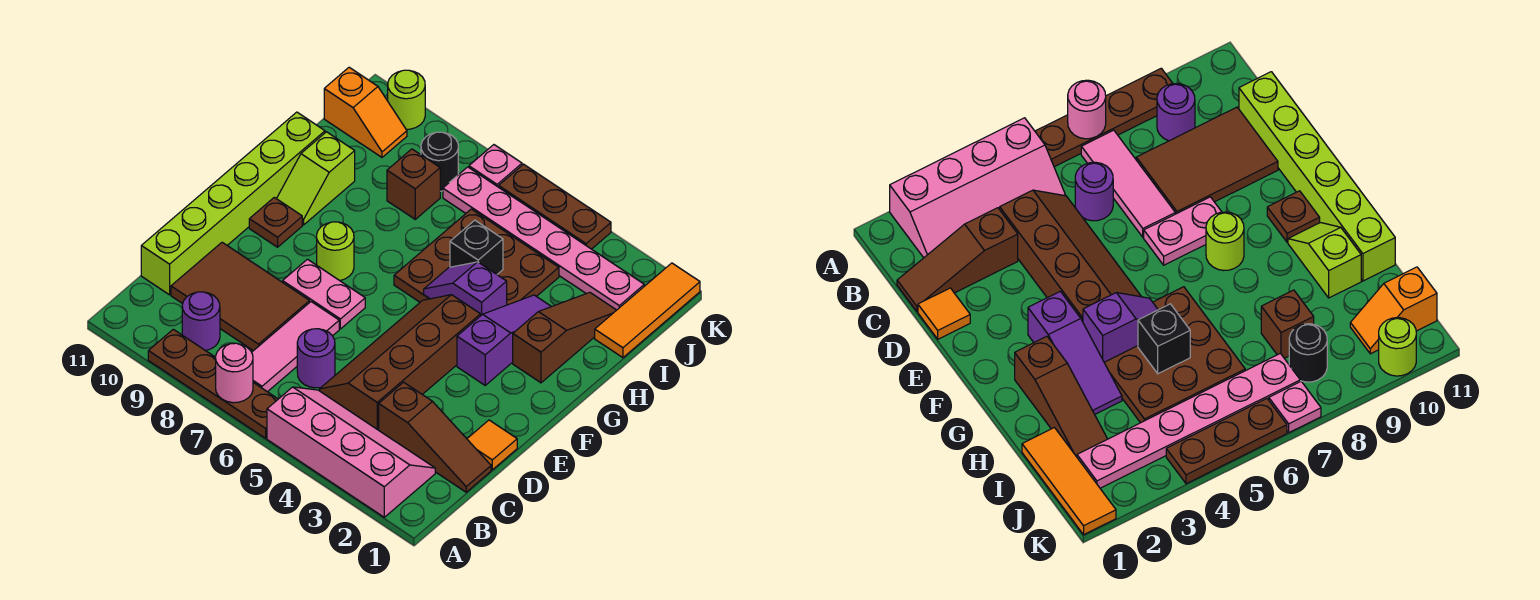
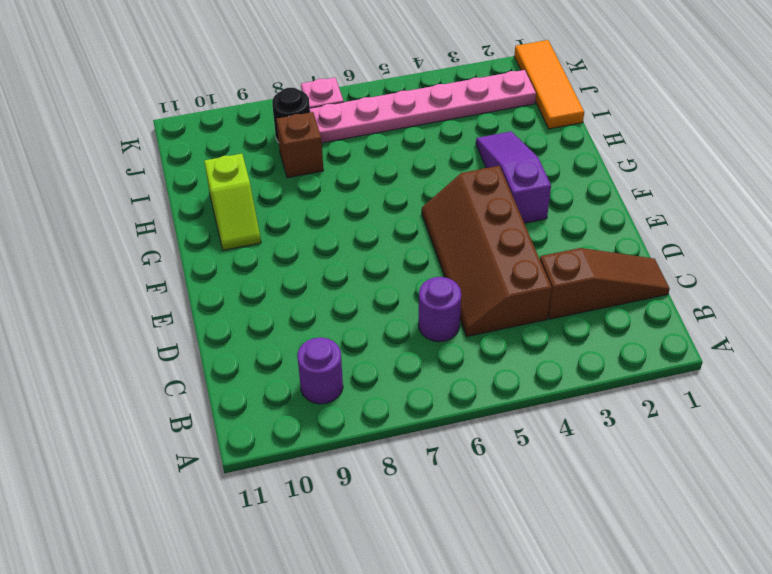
none -> pink slope A2:B5 level 1 top A
none -> brown plate A6:A9 level 1
none -> pink tile B7:D7 level 1

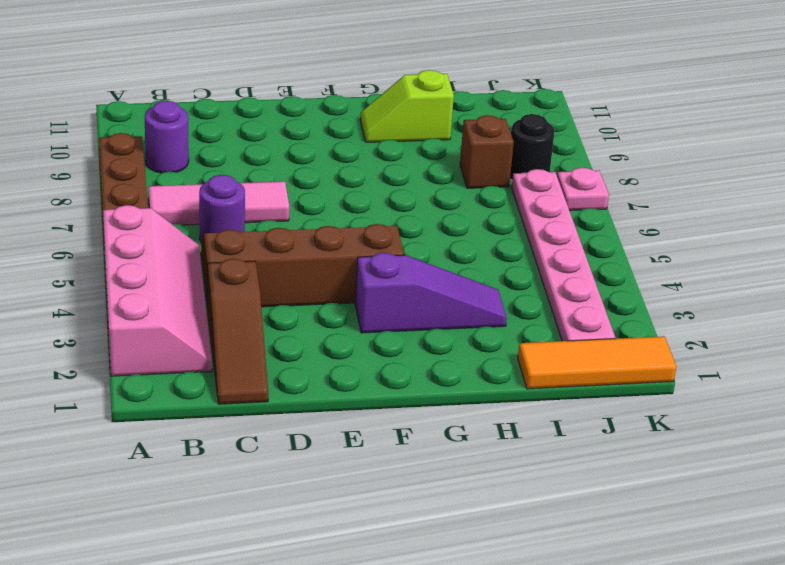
none -> brown tile C8:D10 level 1
none -> lime brick C11:H11 level 1
none -> orange tile D1 level 1

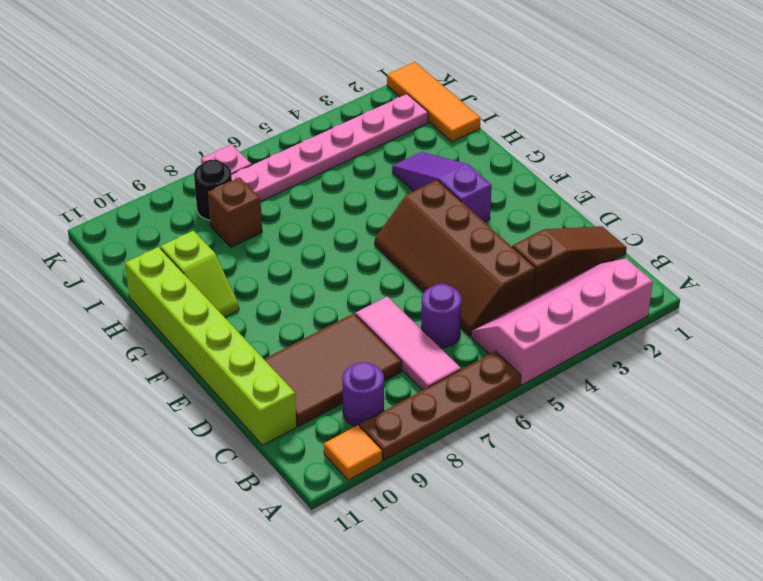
orange tile A10 level 1 -> orange tile D1 level 1
none -> pink plate E7:E8 level 1
none -> lime round brick F8 level 1
none -> brown plate F10 level 1

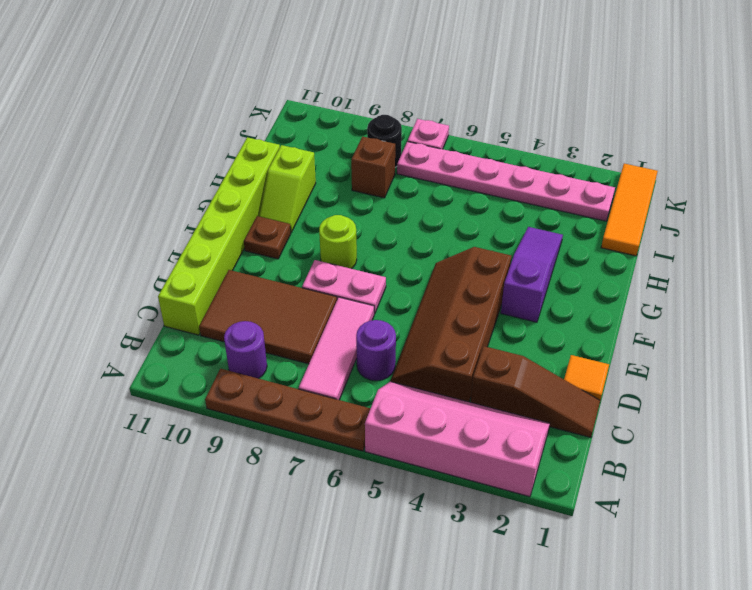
none -> brown slope G2:I2 level 1 top G
none -> brown plate G4:I6 level 1
none -> orange slope J10:J11 level 1 top 11

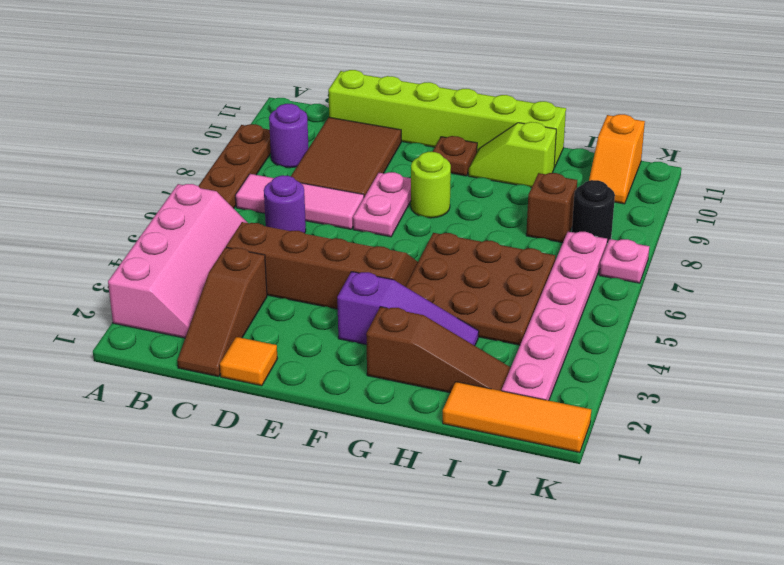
none -> brown plate K4:K6 level 1
none -> lime round brick K10 level 1
none -> pink round brick A7 level 2

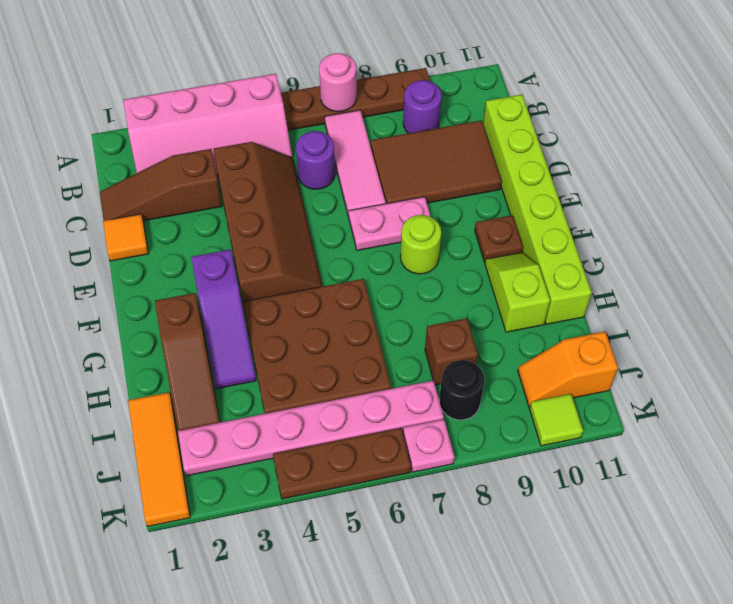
lime tile K10 level 1 -> lime round brick K10 level 1
none -> purple slope G4:G5 level 2 top 4
none -> black brick H5 level 2

